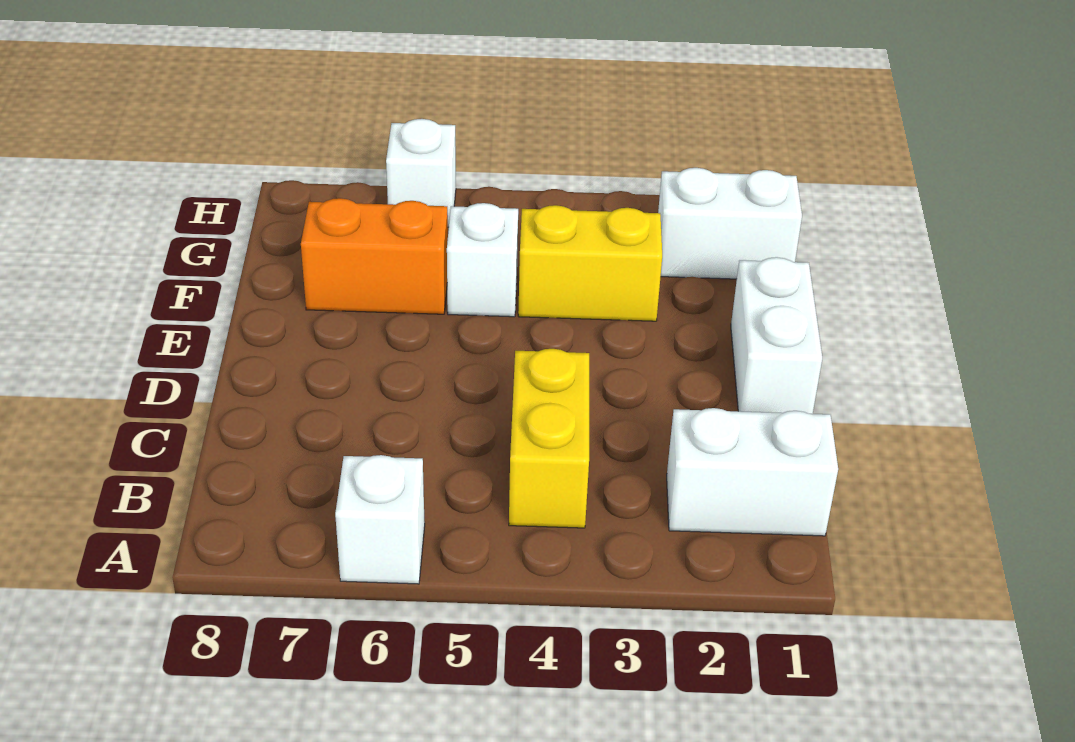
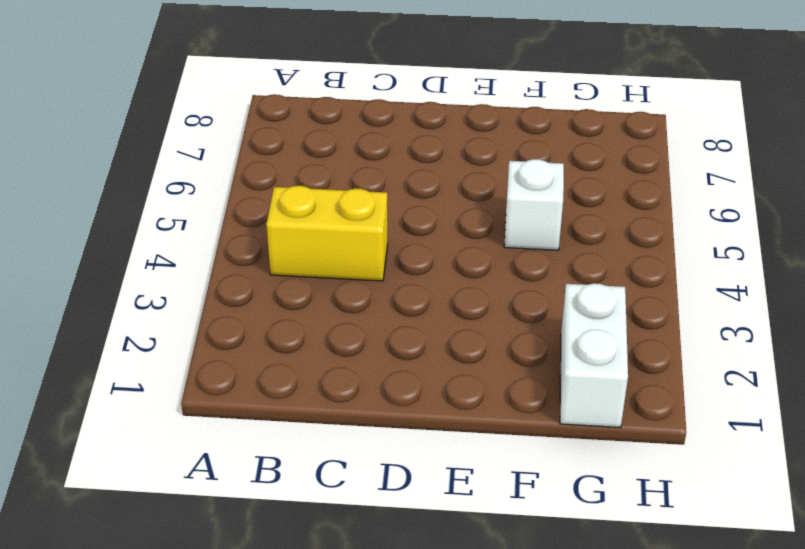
none -> white brick A6 level 1
none -> white brick B1:B2 level 1

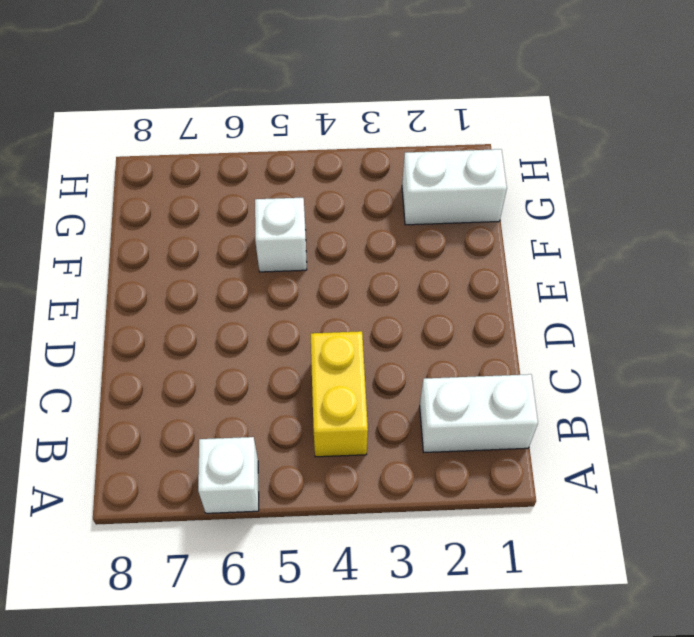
none -> white brick D1:E1 level 1
none -> yellow brick F3:F4 level 1

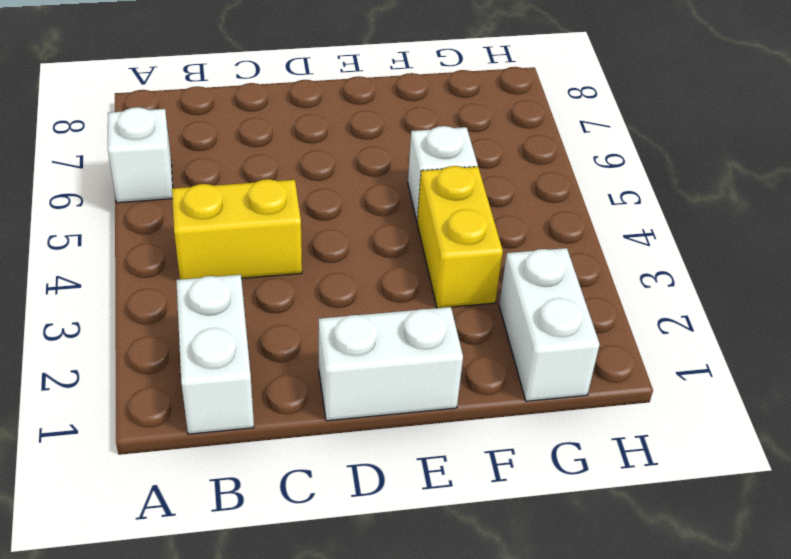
none -> orange brick F6:F7 level 1
none -> white brick H6 level 1

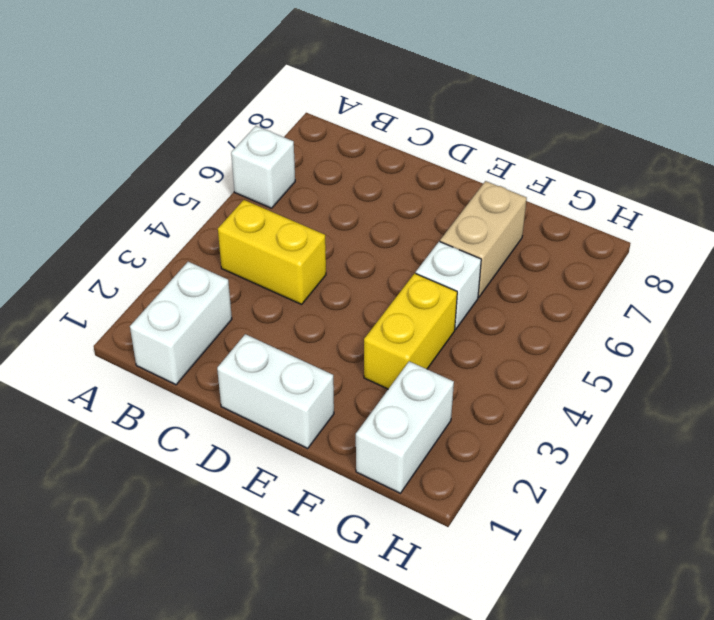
tan brick F6:F7 level 1 -> orange brick F6:F7 level 1
none -> white brick H6 level 1

